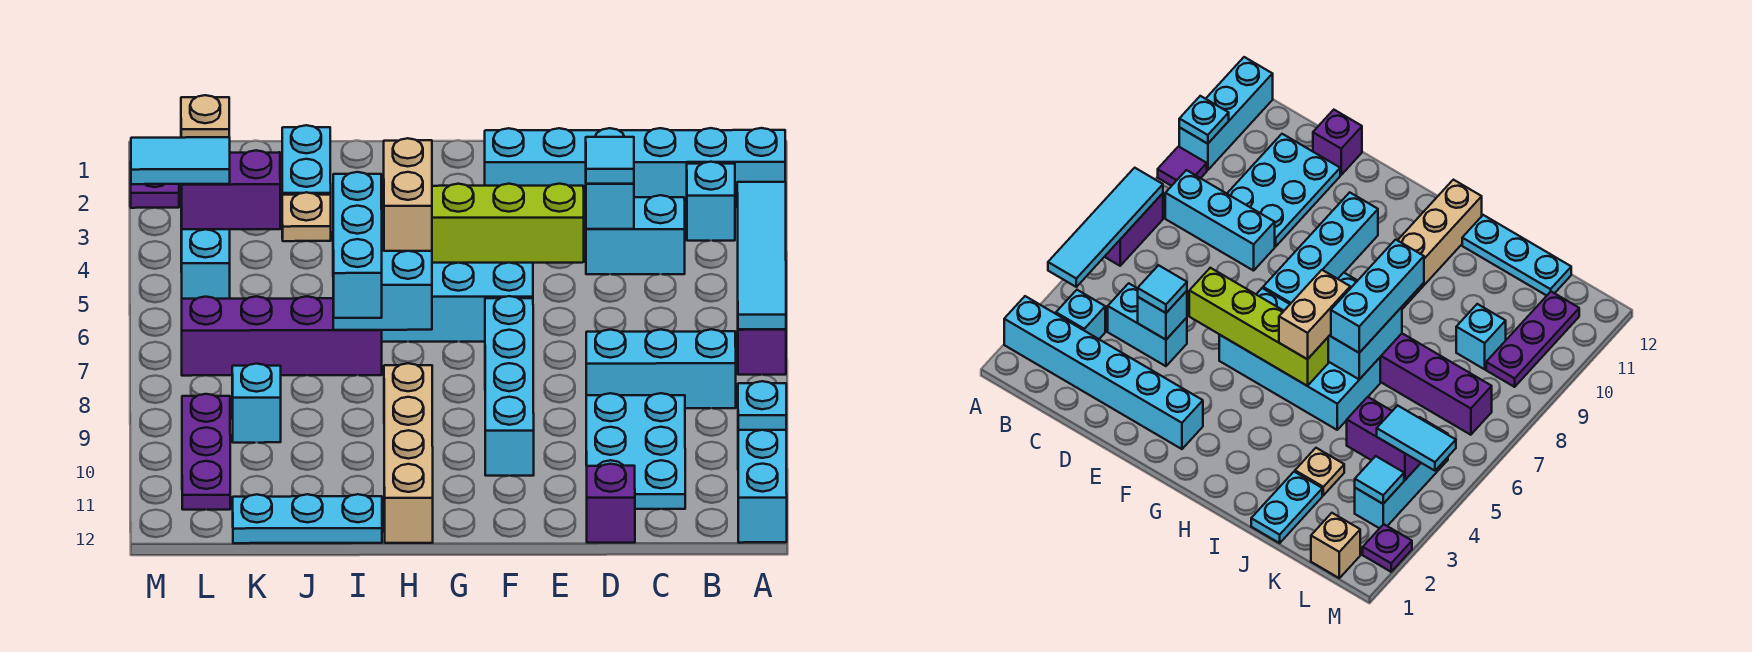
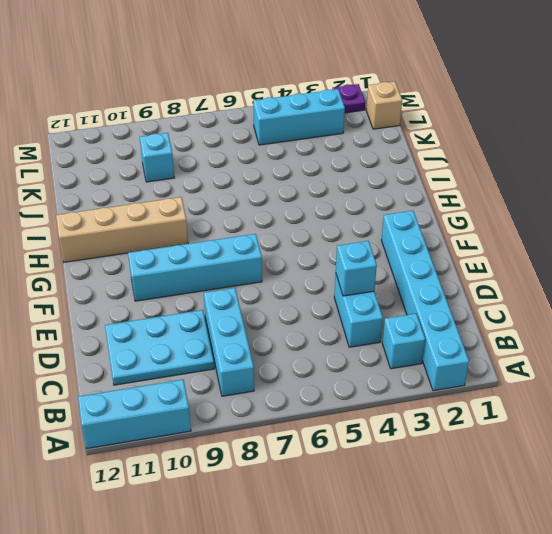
none -> purple brick A6:A7 level 1
none -> purple tile A9 level 1
none -> purple brick D12 level 1
none -> cyan brick F5:I6 level 1

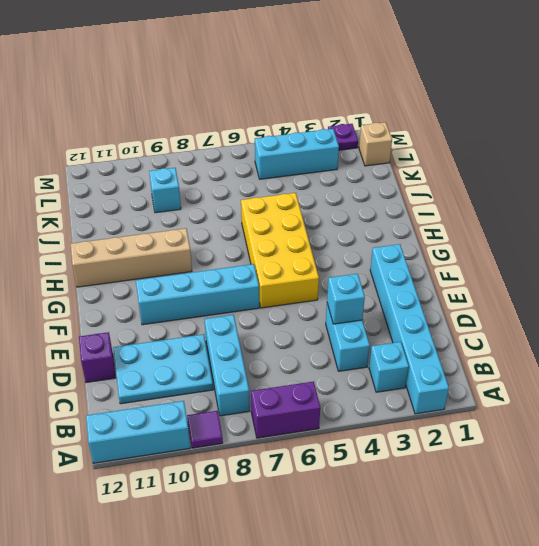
yellow brick F5:I6 level 1 -> cyan brick F5:I6 level 1
none -> purple brick I7:L7 level 1
none -> cyan plate I12:K12 level 1
none -> cyan plate J1:J2 level 1
none -> tan plate J3 level 1

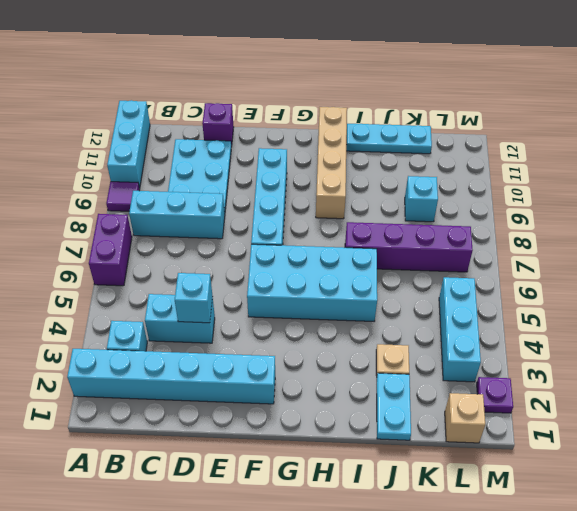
none -> purple plate L9:L11 level 1
none -> cyan tile A4:A7 level 2
none -> cyan plate A10 level 2
none -> lime brick E5:H5 level 2

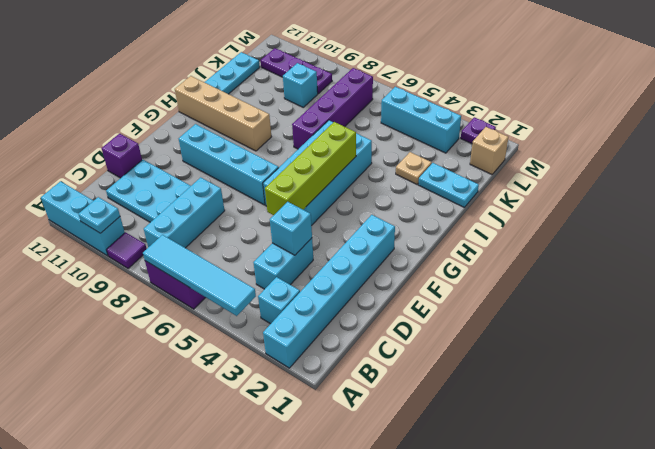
none -> cyan brick H6:I7 level 2
none -> purple brick K4:L4 level 2
none -> cyan tile L3 level 2
none -> cyan tile D4 level 3

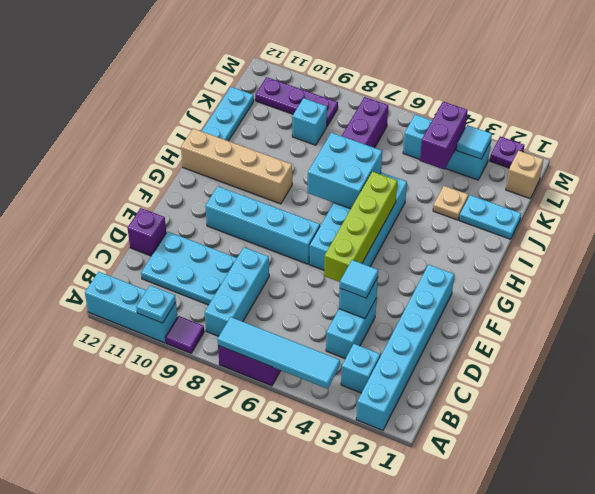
none -> tan brick H5:H6 level 3
none -> cyan brick I6:I8 level 3
none -> cyan tile L4:M4 level 3

